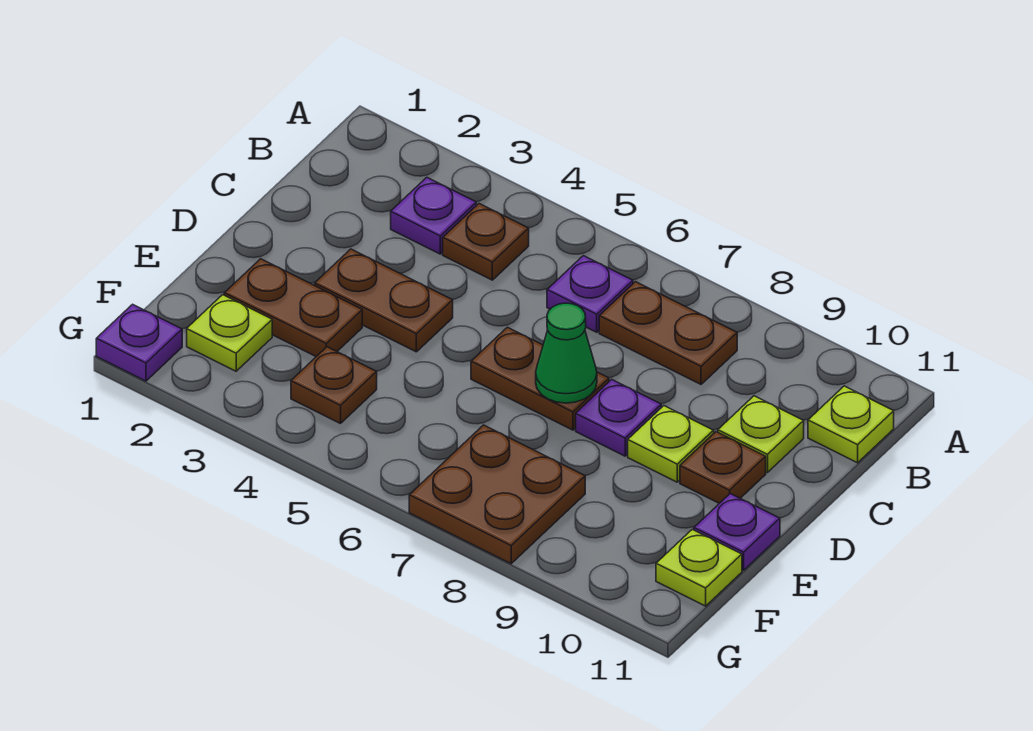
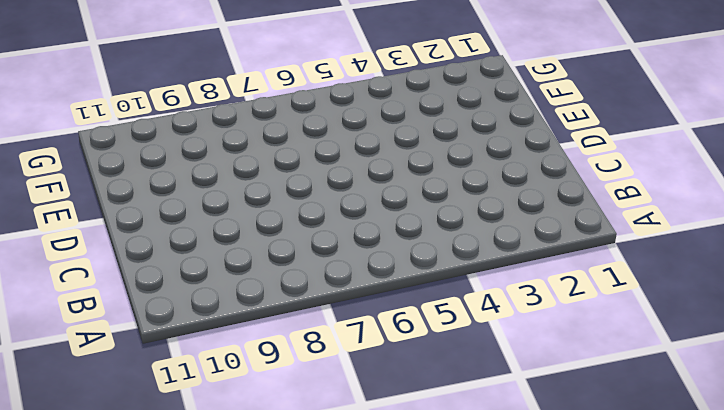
none -> purple plate B3 level 1
none -> brown plate B4 level 1
none -> purple plate B6 level 1

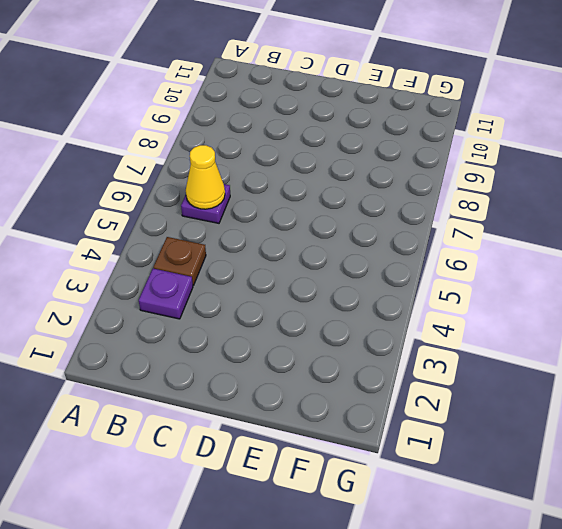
yellow cone B6 level 2 -> none
none -> brown plate B7:B8 level 1
none -> lime plate B11 level 1
none -> lime plate C10 level 1

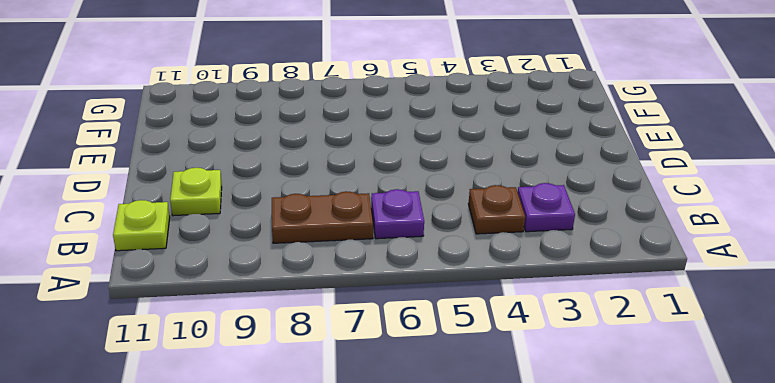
none -> brown plate D3:D4 level 1
none -> brown plate D6:D7 level 1
none -> purple plate D8 level 1

